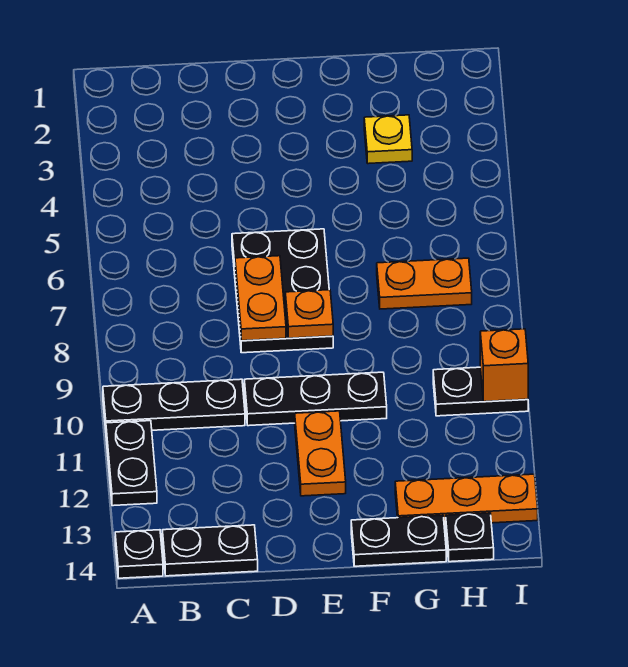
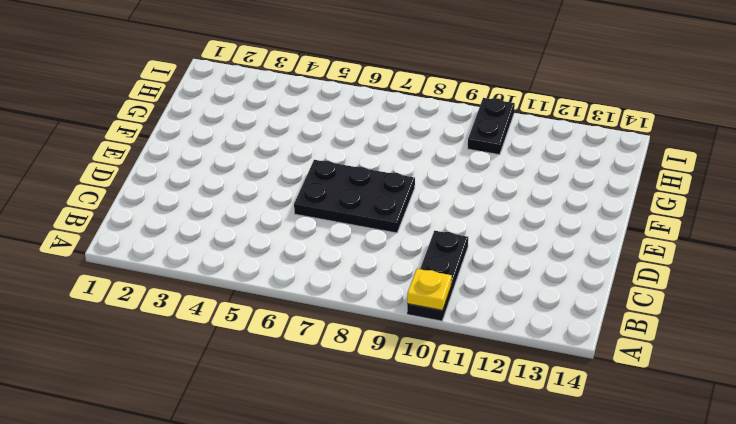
yellow plate A10 level 2 -> yellow plate G3 level 1
none -> black plate A11:A12 level 1
none -> black plate A14 level 1
none -> black plate B14:C14 level 1

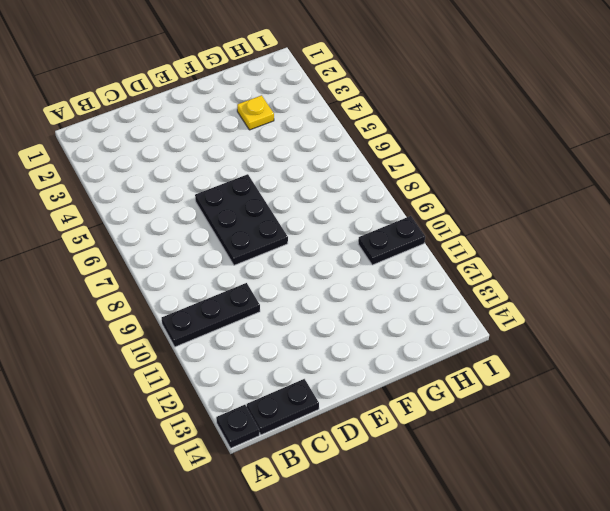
none -> black plate A11:A12 level 1
none -> black plate D10:F10 level 1
none -> orange plate E11:E12 level 1

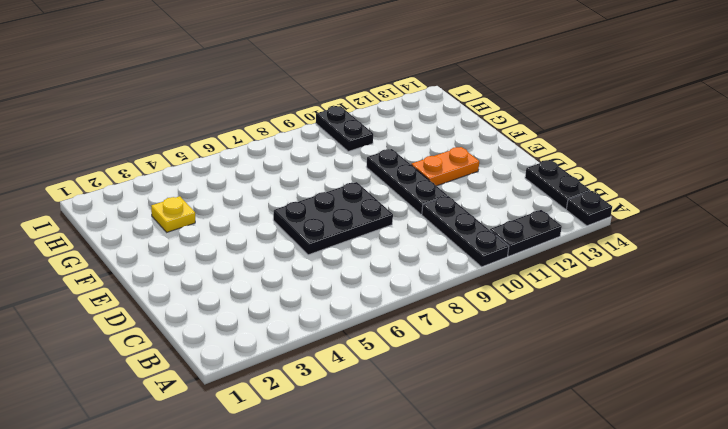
none -> black plate F14:G14 level 1
none -> orange plate G7:H7 level 1
none -> orange plate G13:I13 level 1

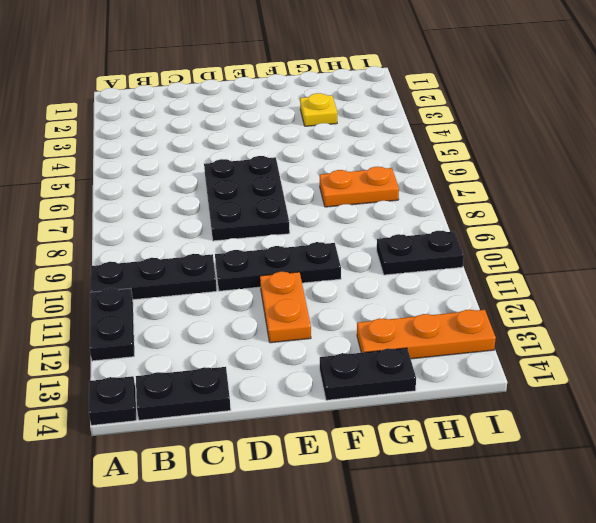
none -> black plate H14 level 1
none -> orange plate D7:D8 level 2
none -> orange plate E8 level 2

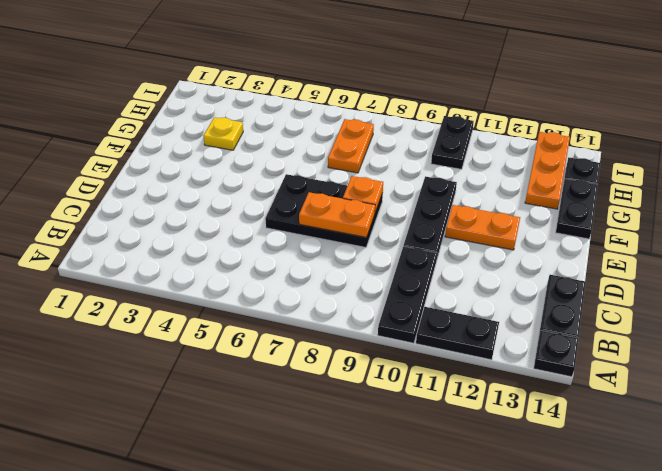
none -> orange brick I10 level 2

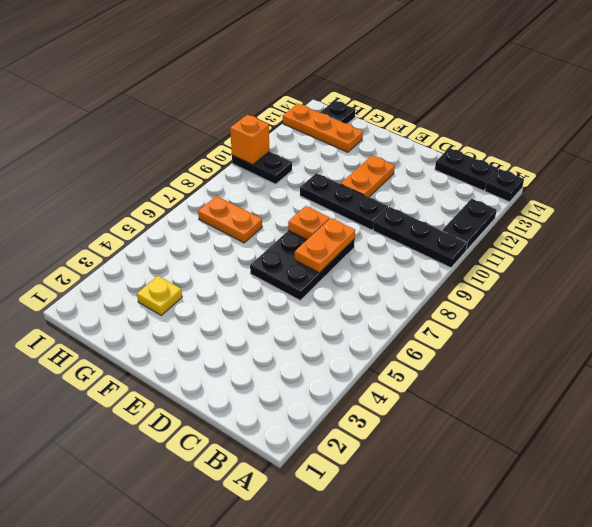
none -> black plate F14:G14 level 1

